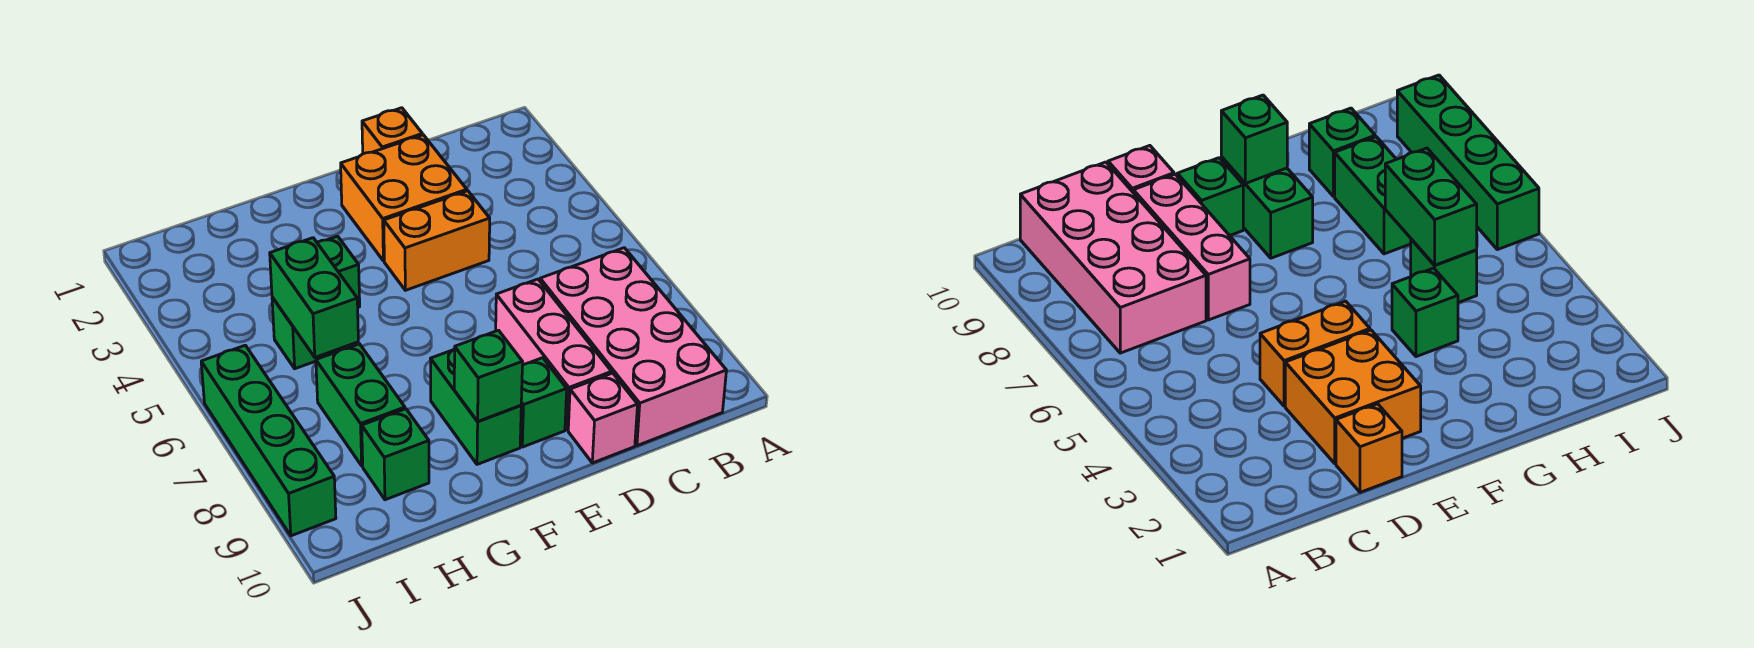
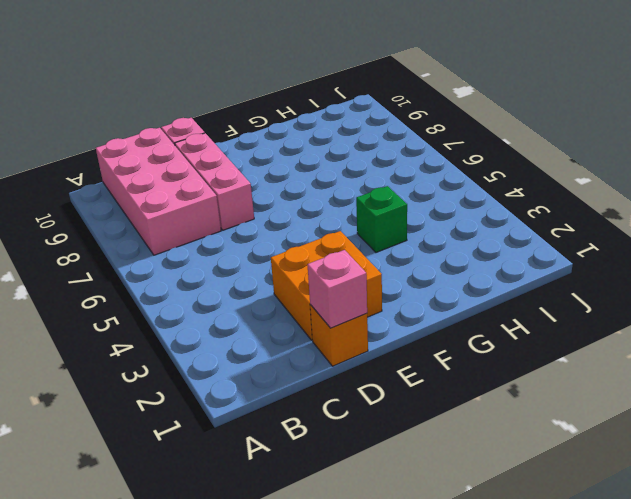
pink brick D1 level 2 -> none
none -> orange brick D4:E4 level 1
none -> green brick E9 level 1
none -> green brick F8:F9 level 1

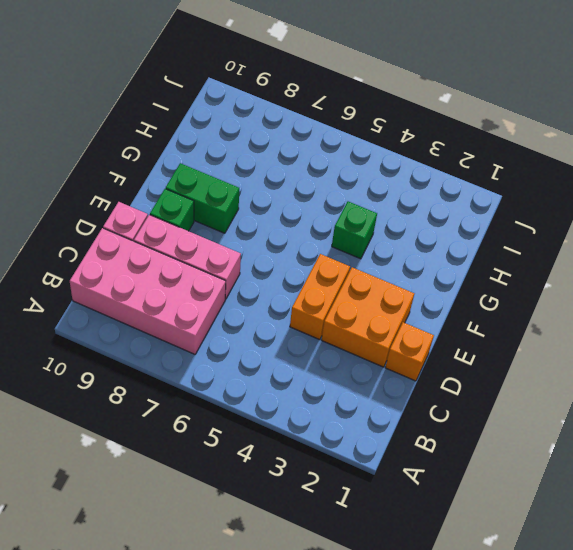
none -> green brick H5 level 1
none -> green brick H7:H8 level 1
none -> green brick H9 level 1

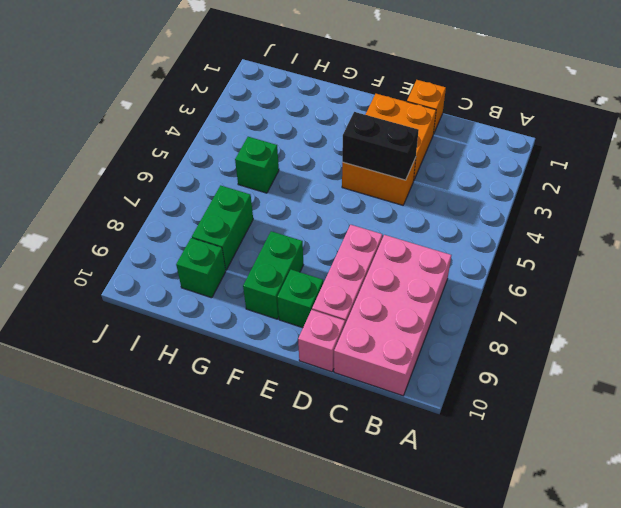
black brick D4:E4 level 2 -> none
none -> green brick G4 level 1
none -> green brick J6:J9 level 1
none -> green brick F9 level 2

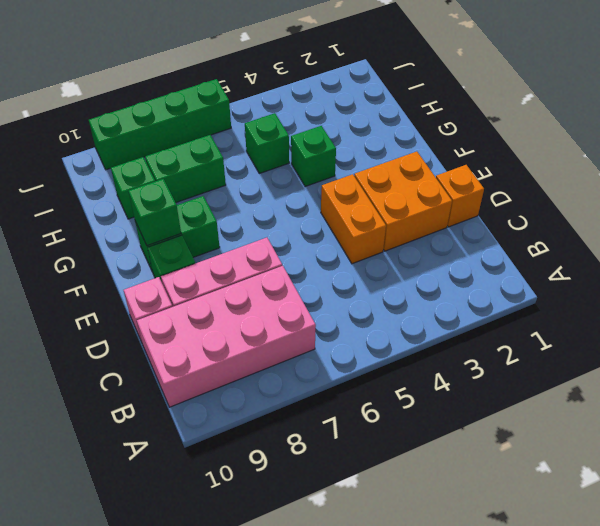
none -> green brick H5:H6 level 2

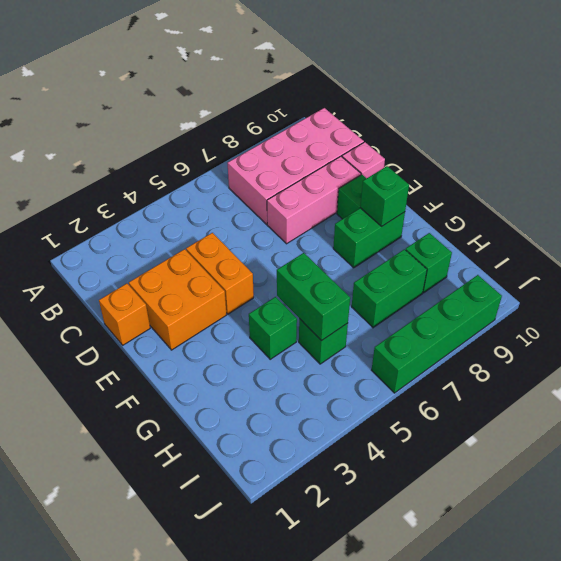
green brick G5:H5 level 2 -> green brick H5:H6 level 2

